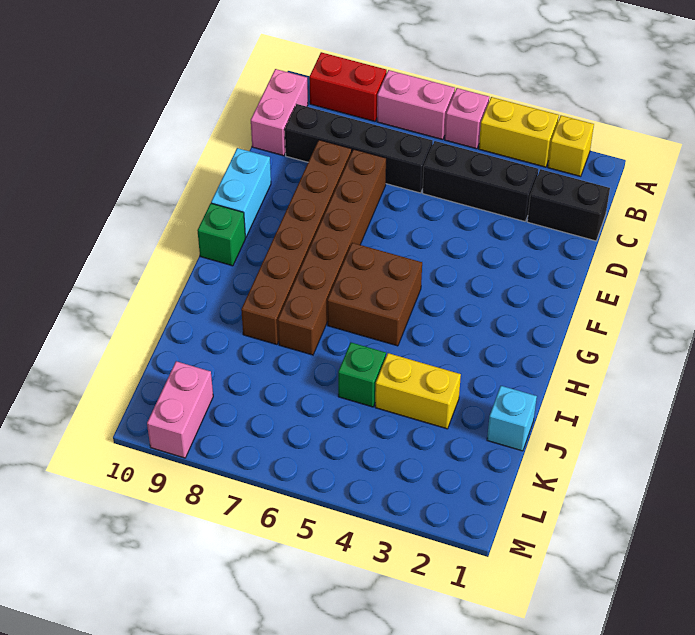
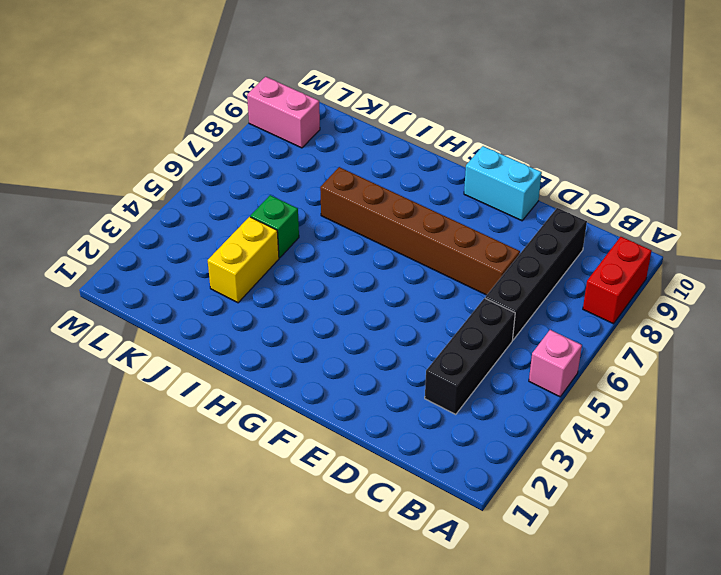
none -> yellow brick A2 level 1
none -> yellow brick A3:A4 level 1
none -> pink brick A6:A7 level 1

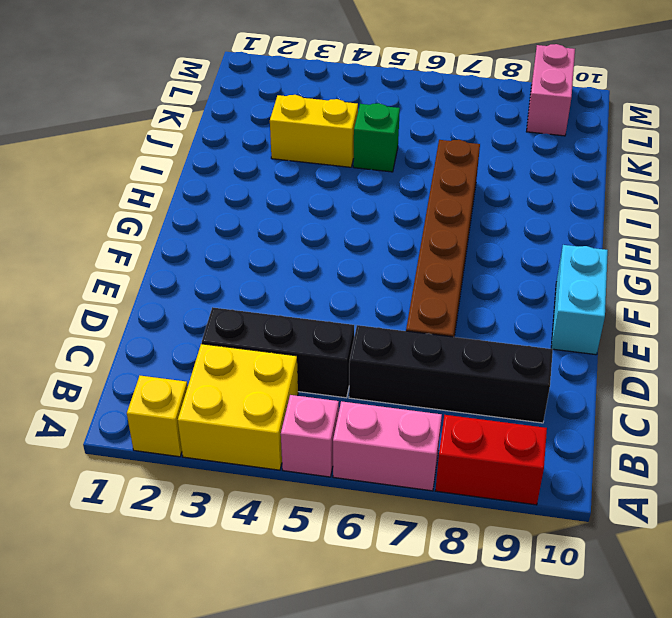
yellow brick A3:B4 level 1 -> yellow brick A3:A4 level 1
none -> pink brick B10:C10 level 1
none -> black brick C1:C2 level 1
none -> brown brick D8:I8 level 1

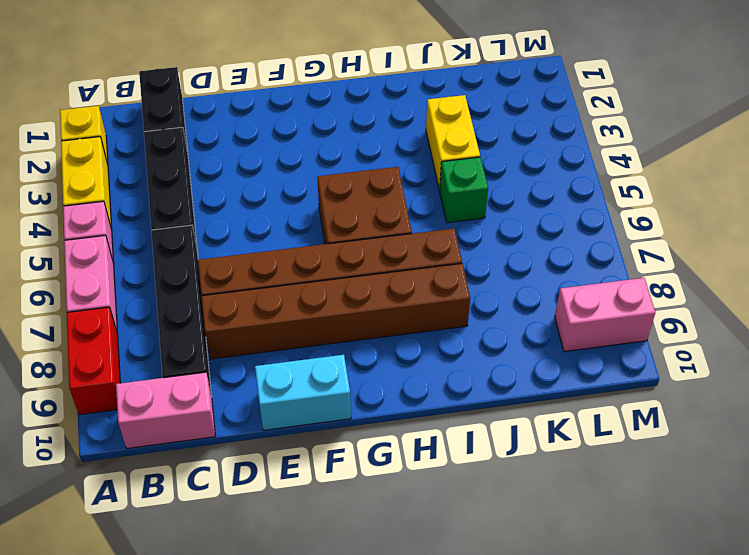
none -> green brick G10 level 1
none -> cyan brick J1 level 1

